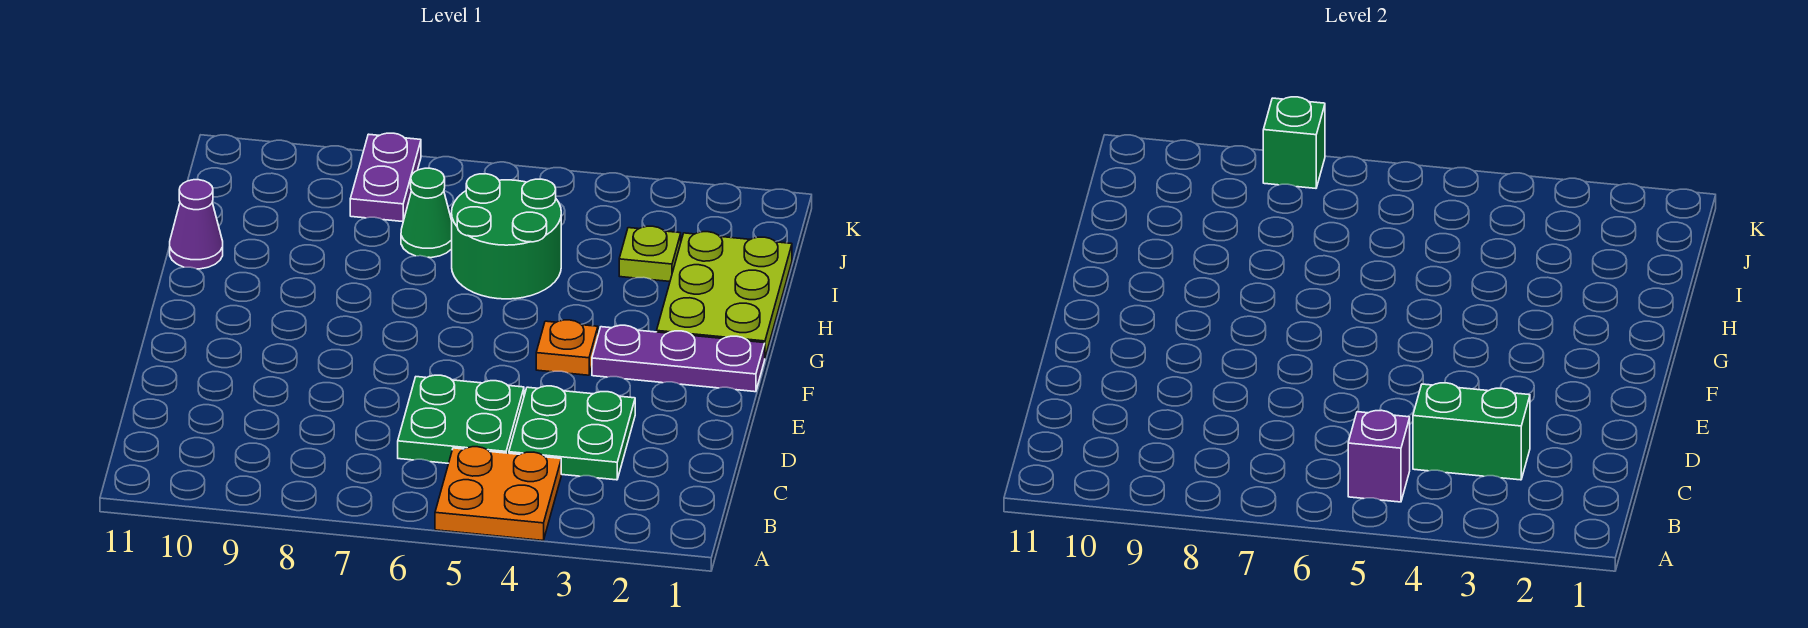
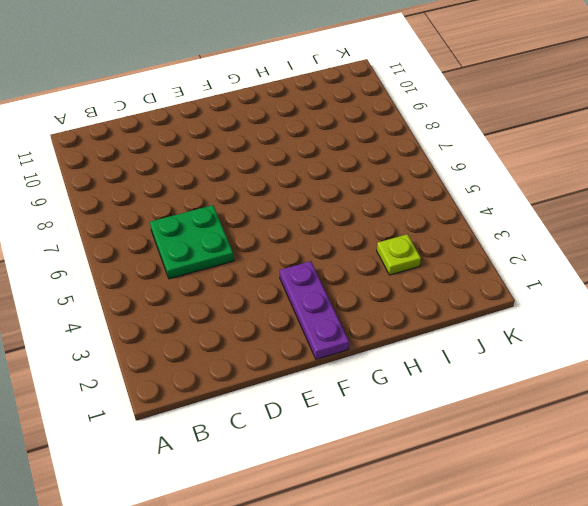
none -> orange plate A4:B5 level 1
none -> green plate C3:D4 level 1
none -> orange plate F4 level 1

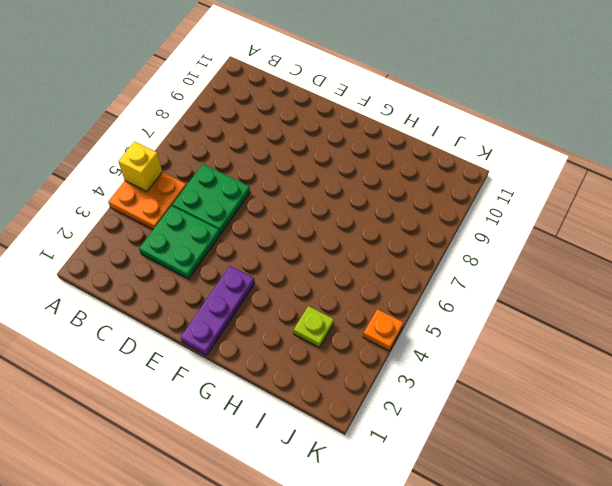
yellow brick A5 level 2 -> none
orange plate K4 level 1 -> orange plate F4 level 1
none -> lime plate G1:I2 level 1
none -> green round brick H5:I6 level 1
none -> purple cone H11 level 1

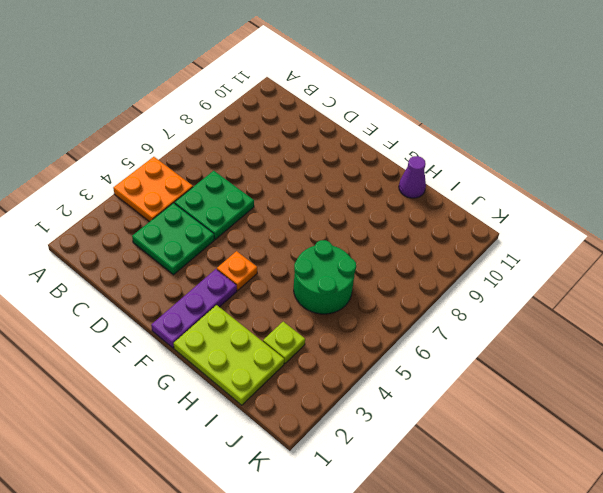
none -> green cone I7 level 1
none -> purple plate J8:K8 level 1
none -> purple brick B5 level 2

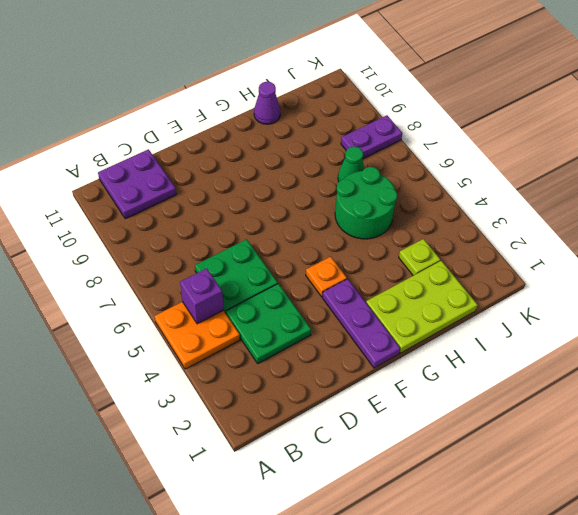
purple plate B10:C11 level 1 -> none
none -> green brick C3:C4 level 2
none -> green brick K8 level 2

